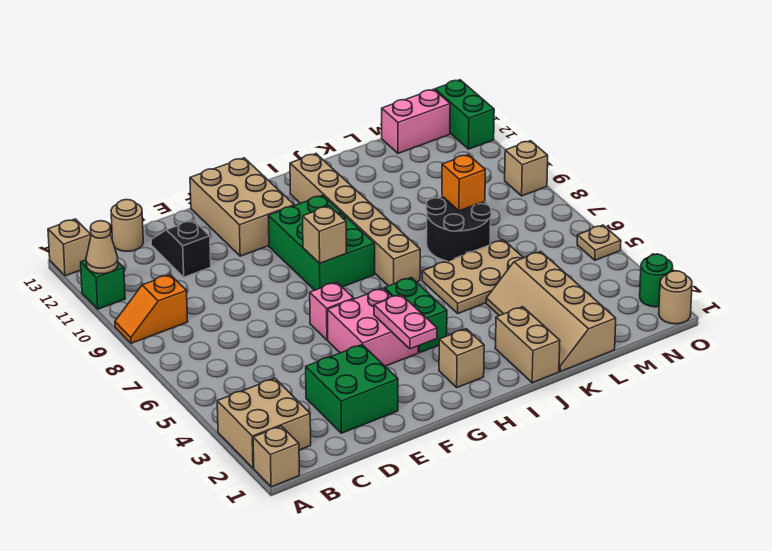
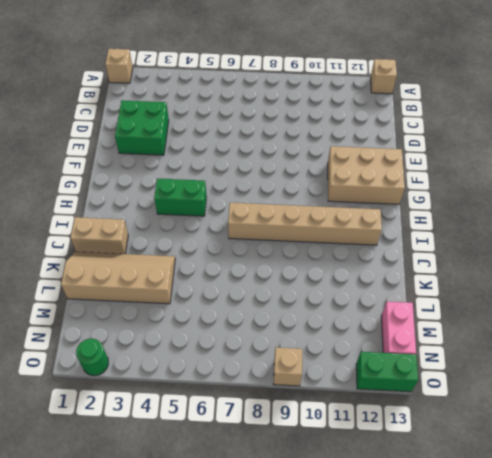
none -> tan brick A2:B3 level 1
none -> orange slope A9:B9 level 1 top B
none -> green brick A11 level 1

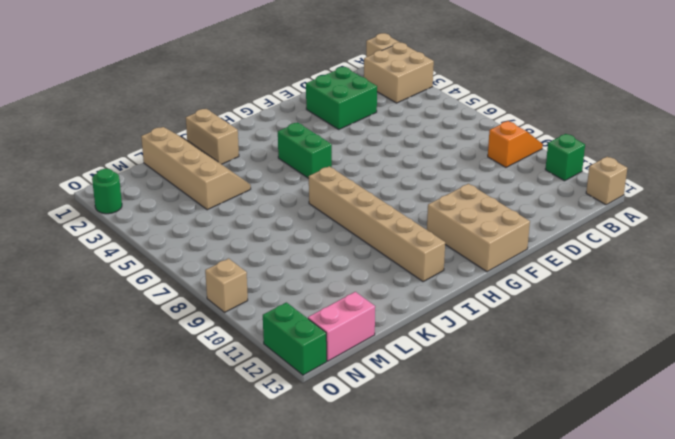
none -> tan round brick C13 level 1
none -> black slope D11:D12 level 1 top 11
none -> pink brick F4:G5 level 1

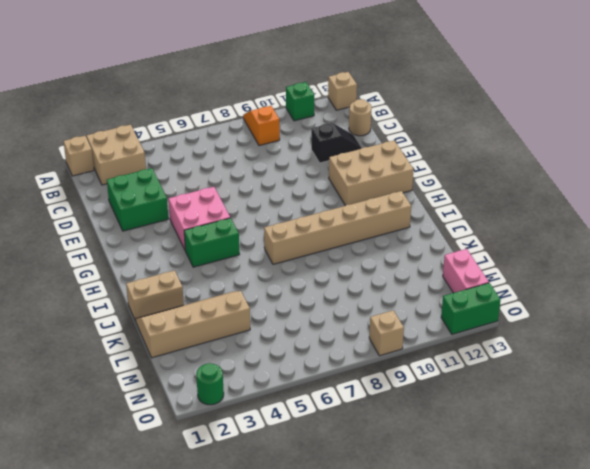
none -> pink brick F6 level 1
none -> green brick G8:H10 level 1
none -> tan brick H2 level 1

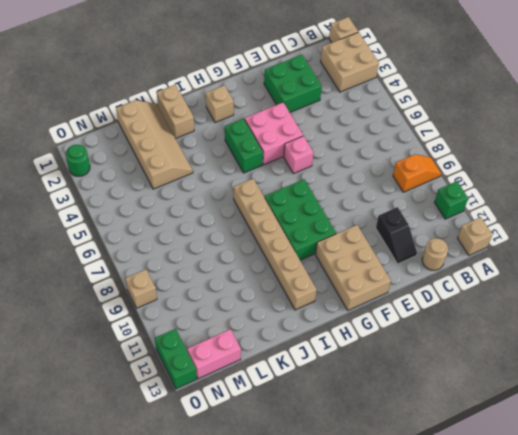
none -> tan plate J5:L6 level 1
none -> black round brick K7:L8 level 1
none -> tan round brick O1 level 1

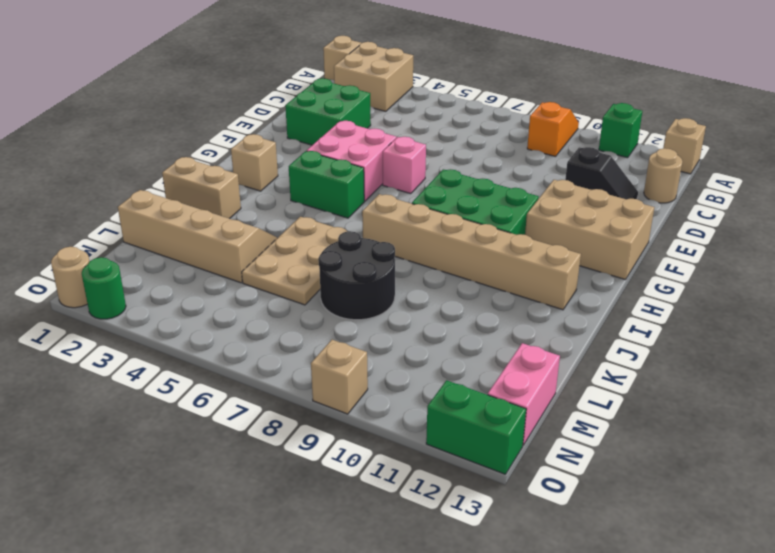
none -> tan plate O5 level 1
none -> tan cone A11 level 2
none -> pink plate G3:G4 level 2

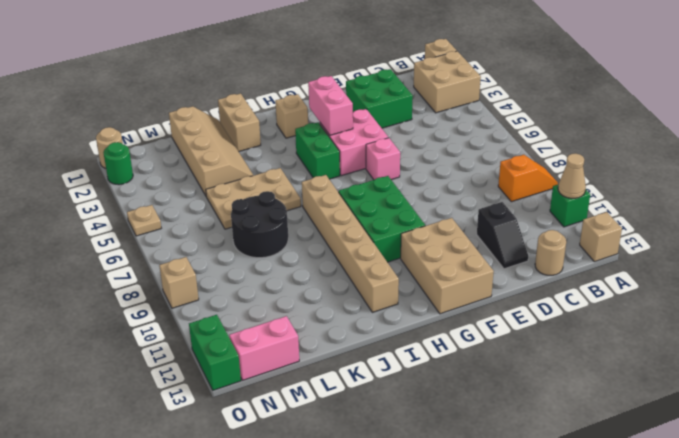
pink brick G3:G4 level 2 -> pink plate G3:G4 level 2
none -> tan brick G8 level 2
none -> orange brick L8 level 2

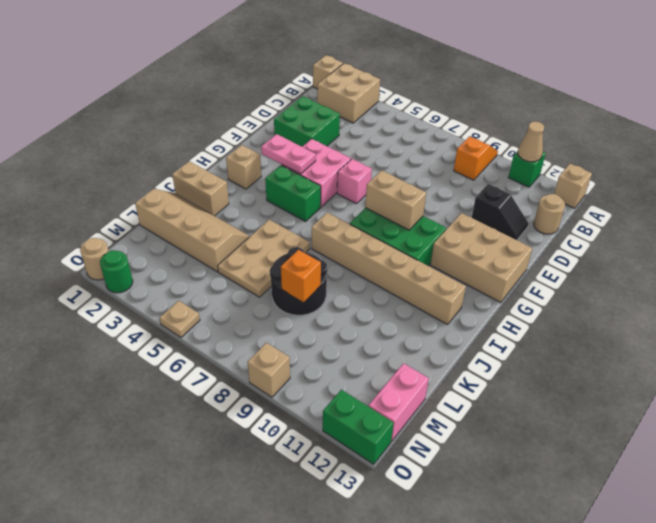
tan brick G8:G9 level 2 -> tan brick G8 level 2

